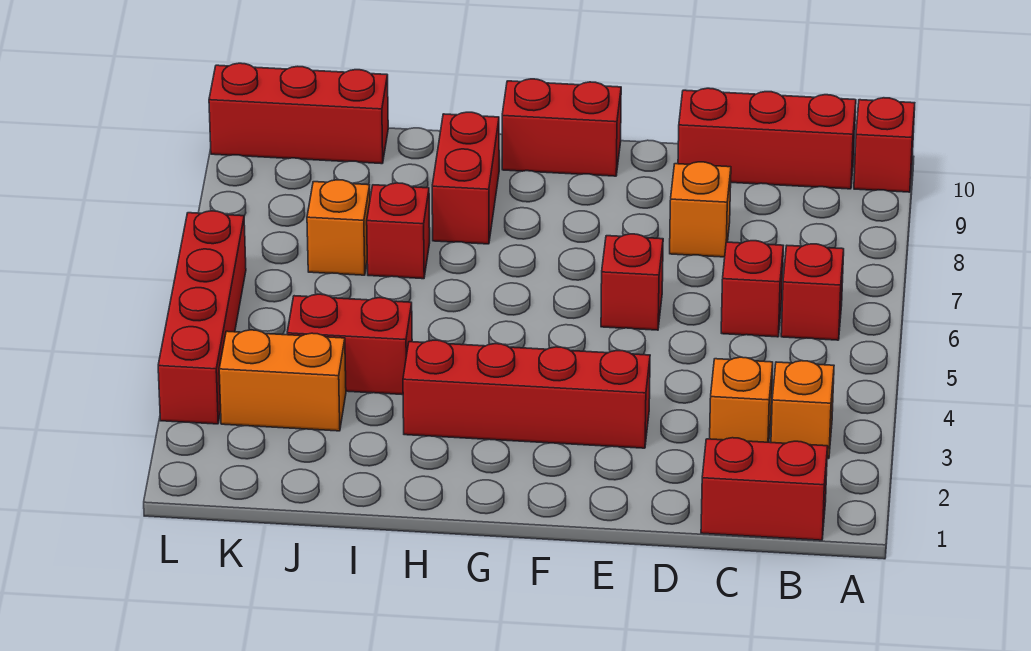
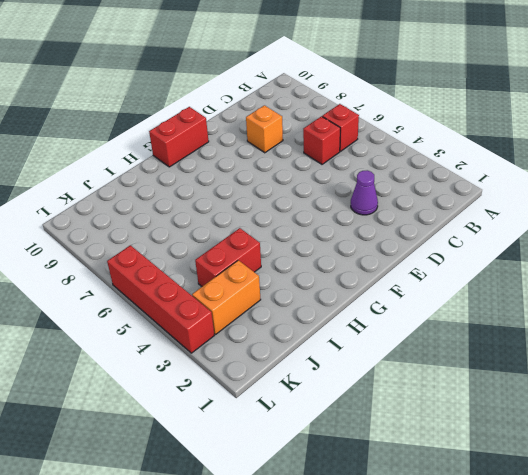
purple cone D3 level 1 -> none
none -> red brick A10 level 1
none -> red brick B1:C1 level 1
none -> orange brick B3 level 1

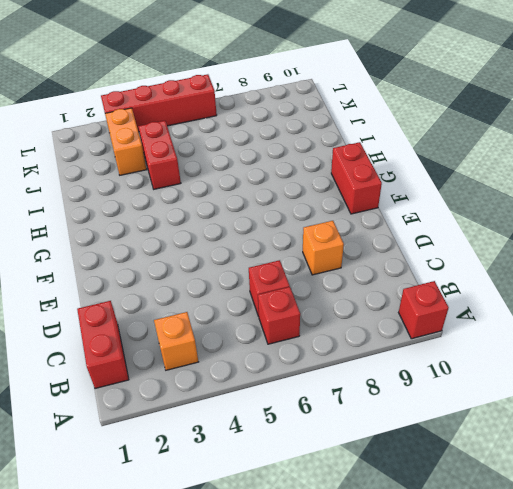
none -> red brick B10:D10 level 1
none -> orange brick C3 level 1
none -> red brick E3:H3 level 1

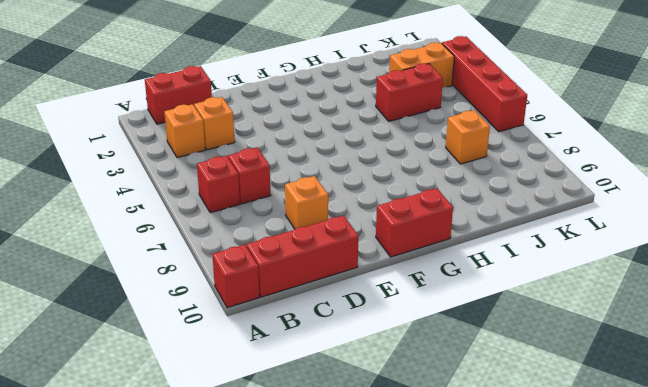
none -> red brick E3:H3 level 1
none -> red brick E6 level 1
none -> red brick H8:H9 level 1

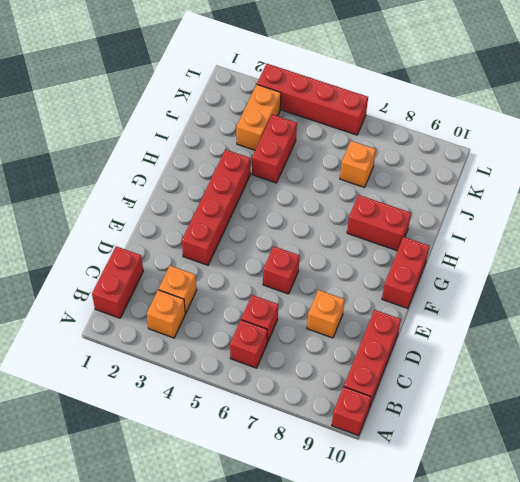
none -> red brick I7 level 1
none -> red brick J10:L10 level 1

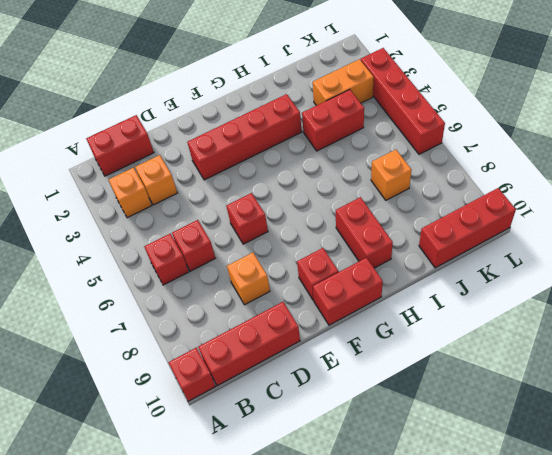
red brick F9 level 1 -> red brick I7 level 1

